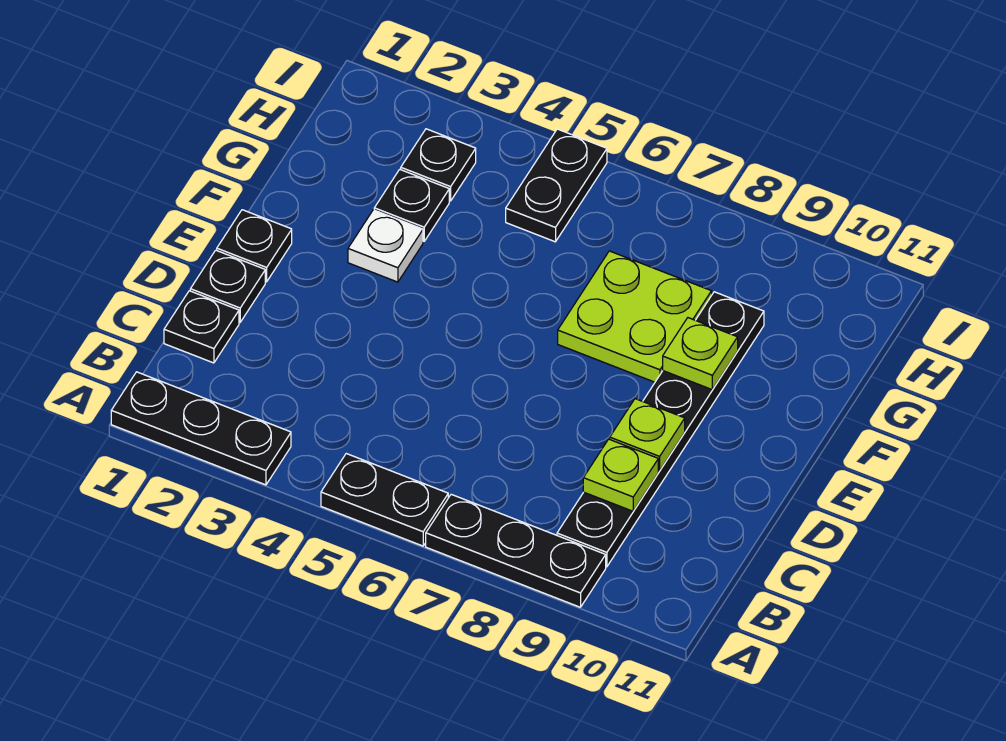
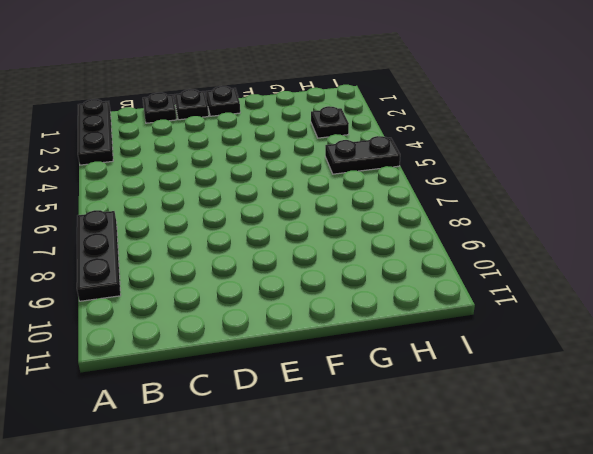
none -> black plate A5:A6 level 1
none -> black plate B9:G9 level 1
none -> white plate F3 level 1

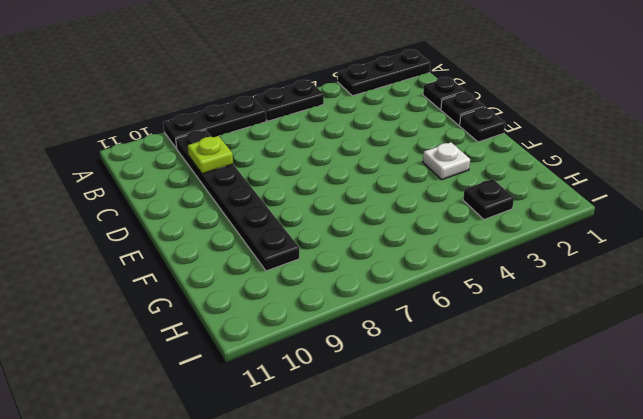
none -> lime plate F7:G8 level 1
none -> black plate G3 level 1
none -> black plate H5:I5 level 1

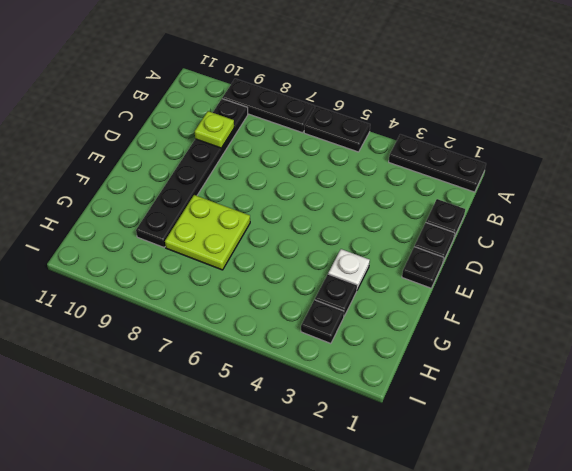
none -> black plate H5:I5 level 1
none -> lime plate D9 level 2
none -> lime plate F9 level 2

